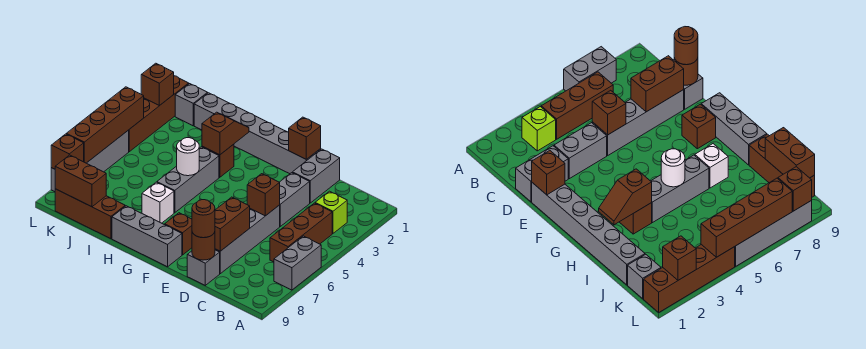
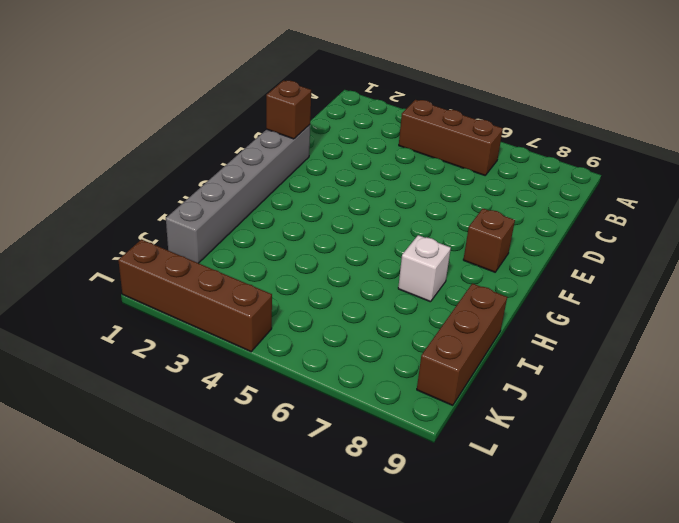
none -> grey brick A6:A7 level 1
none -> lime brick B3 level 1
none -> grey brick D1:D2 level 1

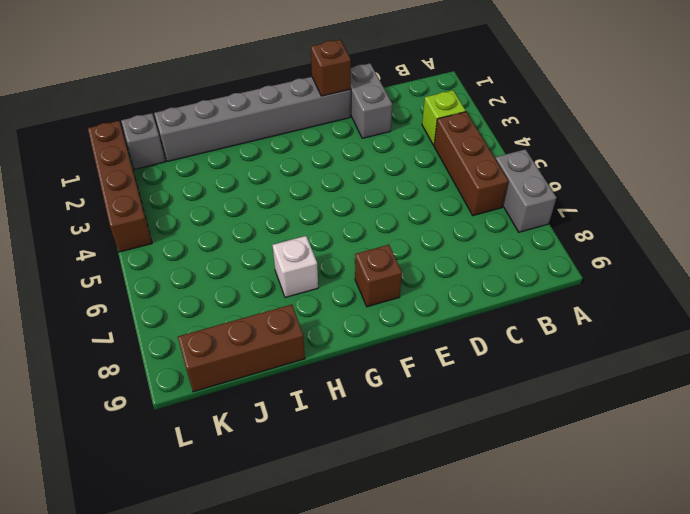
none -> grey brick D3:D4 level 1
none -> grey brick D5:D8 level 1
none -> grey brick D9 level 1

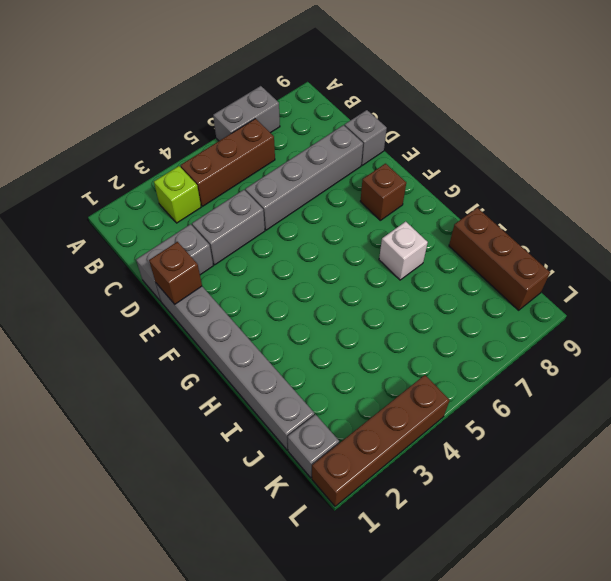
none -> grey brick F9:H9 level 1
none -> brown brick H3 level 1
none -> grey brick H4:H6 level 1

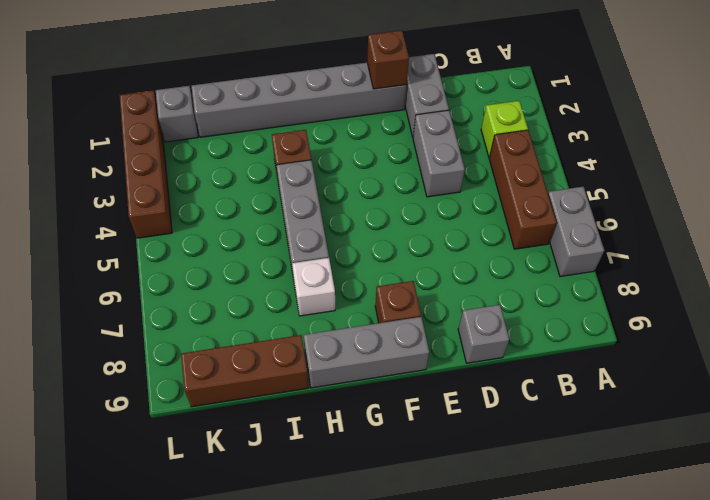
none -> grey brick D5:D8 level 1
none -> grey brick L5:L8 level 1
none -> brown brick D5 level 2

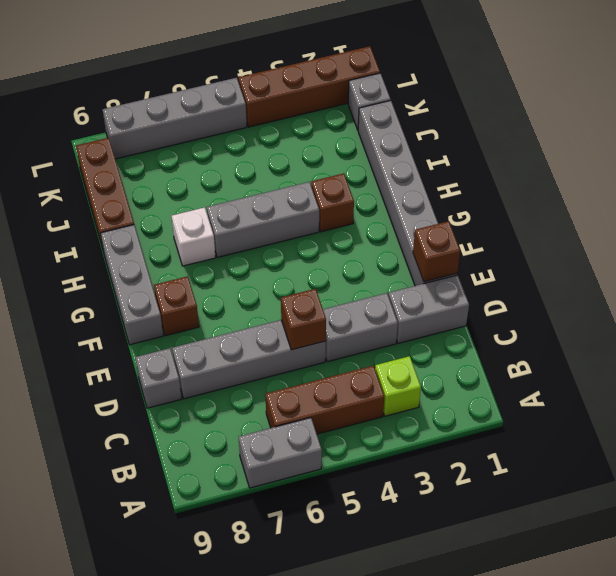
none -> brown brick D7:D8 level 2
none -> brown round brick D9 level 2
none -> brown slope H2:H3 level 2 top 3

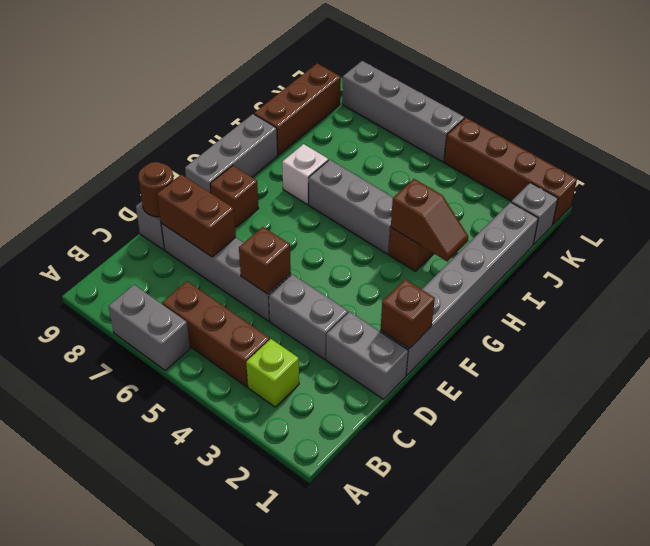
none -> white round brick H5 level 2
none -> brown brick J9:K9 level 2
none -> brown brick L2 level 2

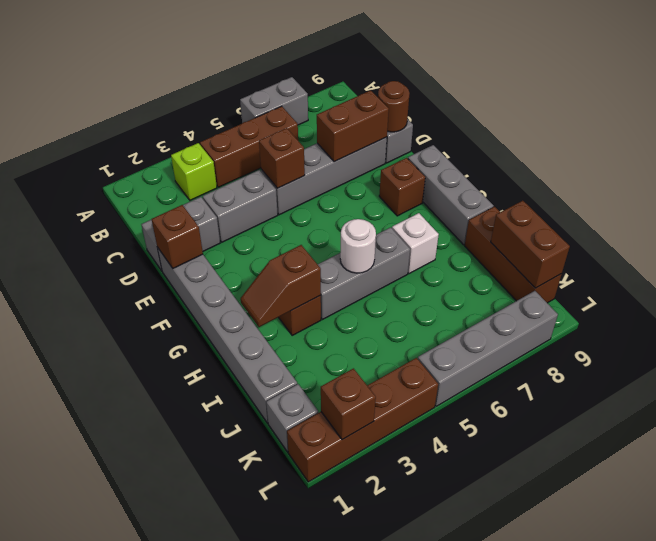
none -> brown brick L4:L7 level 2
none -> brown brick L8 level 2
none -> brown round brick D9 level 3

